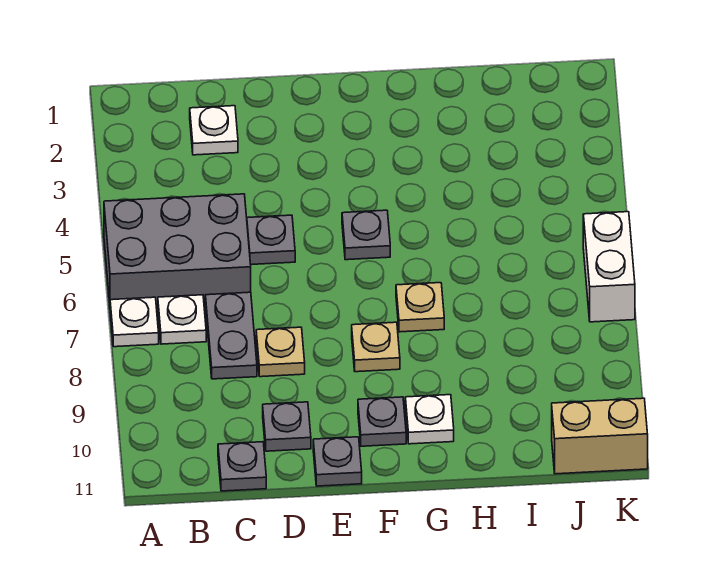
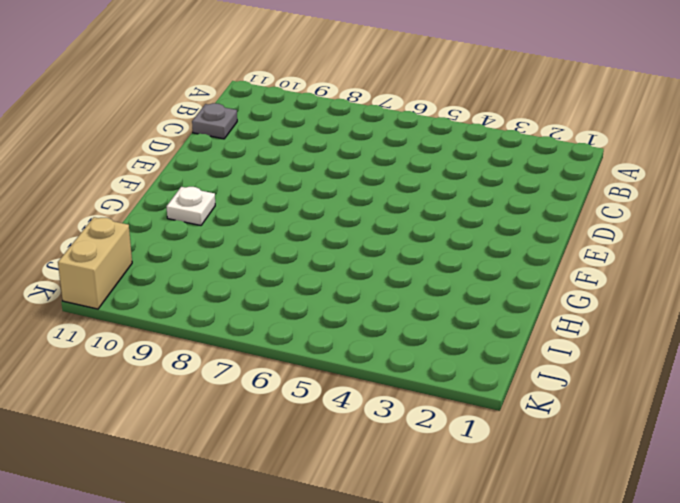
none -> grey brick A5:C6 level 1
none -> white plate A7 level 1
none -> white plate B7 level 1

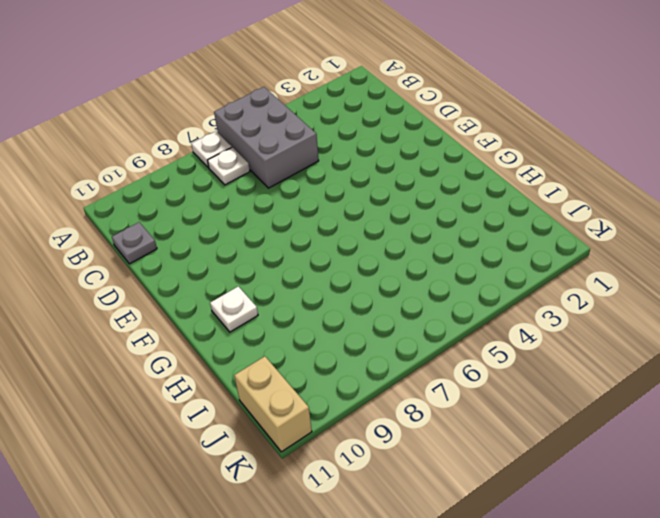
none -> white plate C2 level 1
none -> grey plate C7:C8 level 1
none -> grey plate D5 level 1

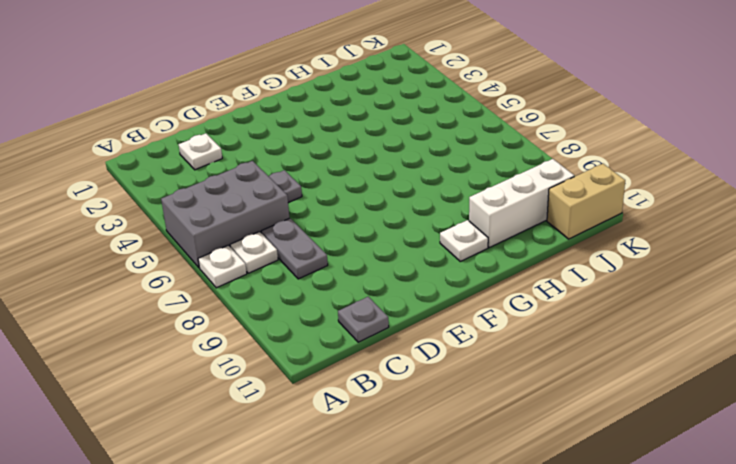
white brick H10:J10 level 1 -> none
none -> tan plate D8 level 1
none -> grey plate D10 level 1
none -> grey plate E11 level 1

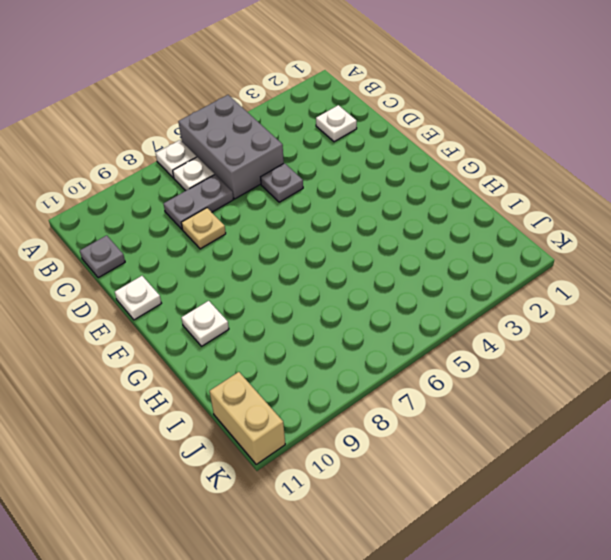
white plate E11 level 1 -> grey plate E11 level 1
none -> grey plate D10 level 1
none -> grey plate F5 level 1
none -> tan plate F8 level 1

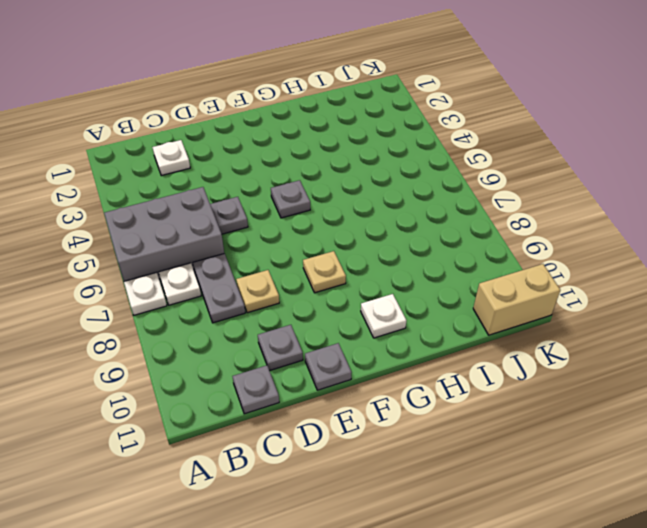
none -> grey plate F10 level 1
none -> tan plate G7 level 1
none -> white brick K6:K7 level 1

